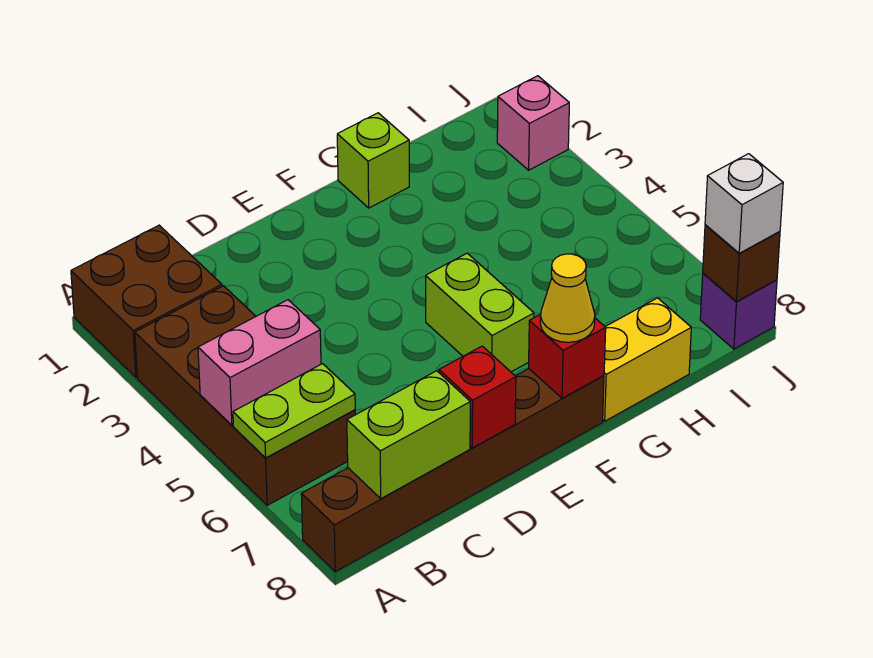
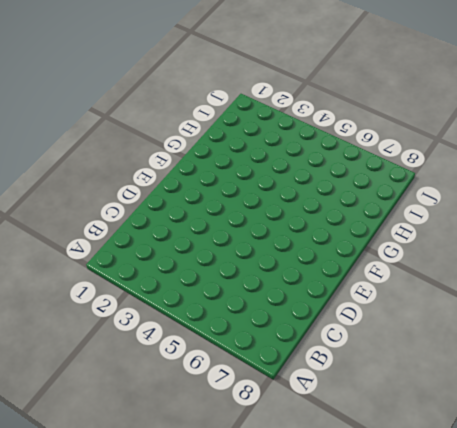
none -> brown brick A1:B2 level 1
none -> brown brick A3:B6 level 1
none -> brown brick A8:F8 level 1

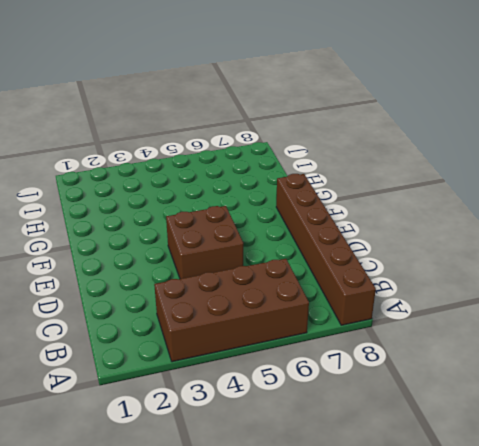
brown brick D4:E5 level 1 -> brown brick A1:B2 level 1
none -> lime brick F5:F6 level 1
none -> lime brick G1 level 1
none -> yellow brick G8:H8 level 1

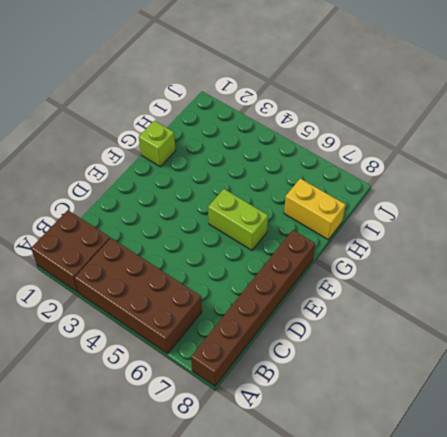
yellow brick H7:H8 level 1 -> yellow brick G8:H8 level 1
none -> pink brick J2 level 1
none -> purple brick J8 level 1
none -> pink brick A5:B5 level 2

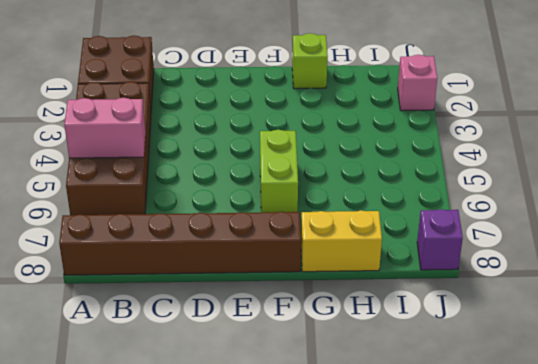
none -> lime plate A6:B6 level 2
none -> lime brick B8:C8 level 2
none -> red brick D8 level 2

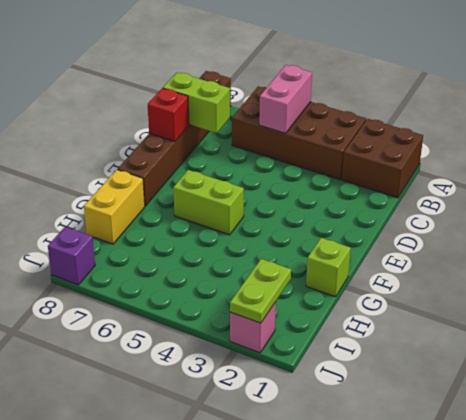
lime brick C7:C8 level 2 -> lime brick B8:C8 level 2
lime plate I2:J2 level 2 -> lime plate A6:B6 level 2
none -> red brick F8 level 2
none -> brown brick J8 level 2
none -> yellow cone F8 level 3

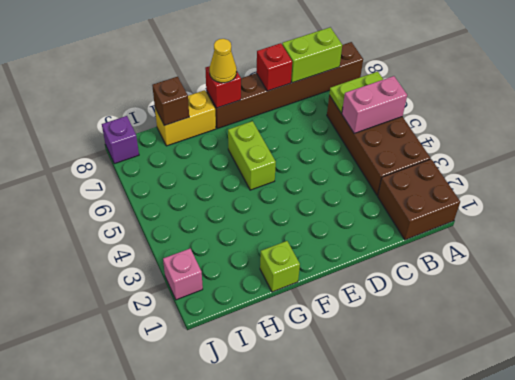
brown brick H8 level 2 -> brown brick J8 level 2
none -> white brick J8 level 3

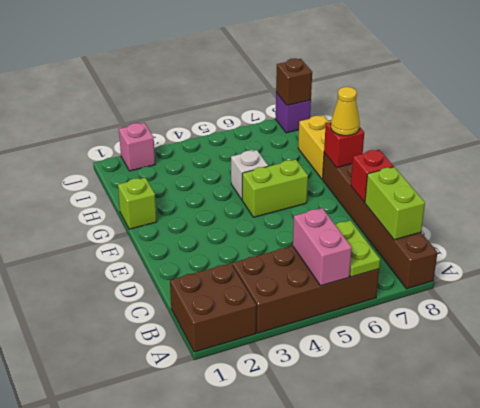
white brick G5 level 1 -> white brick J8 level 3

